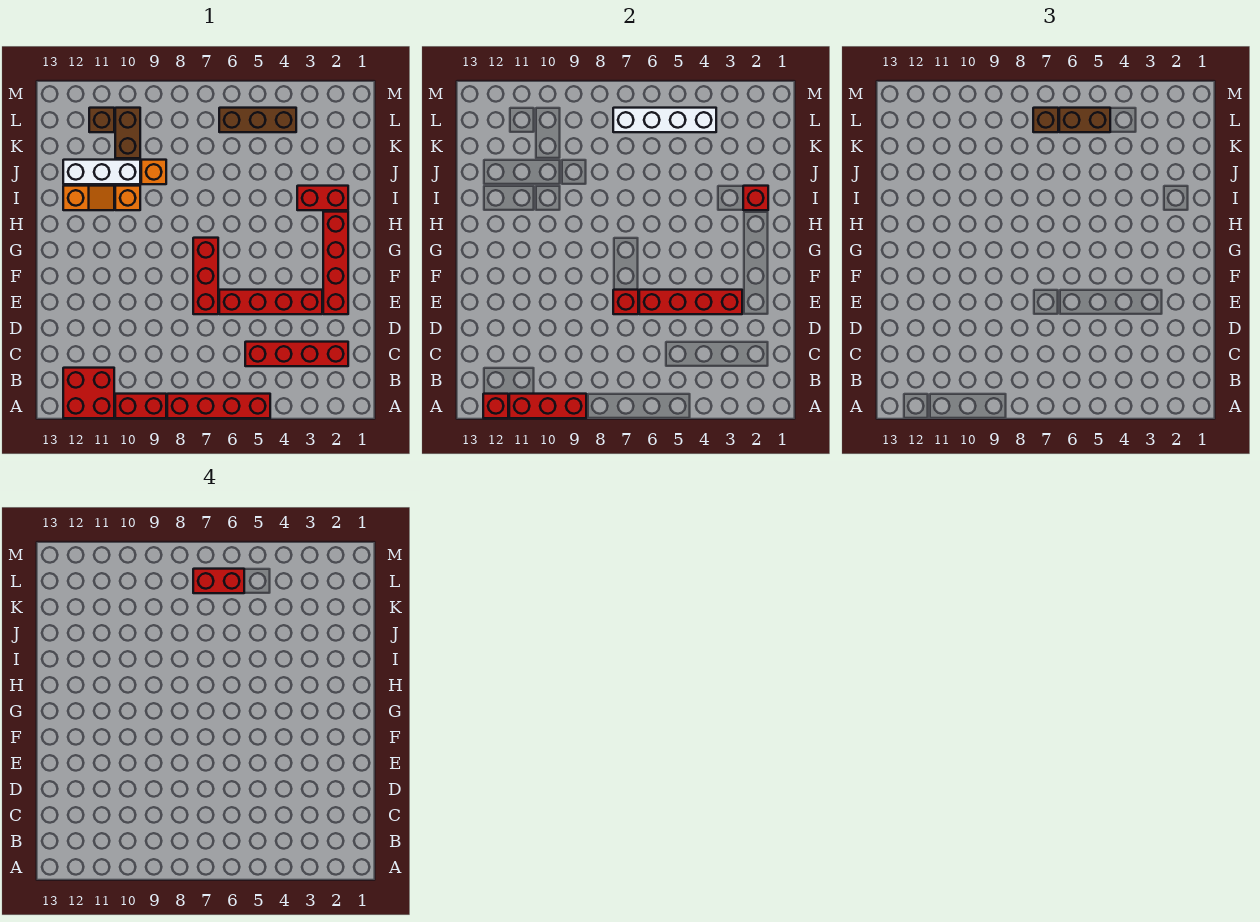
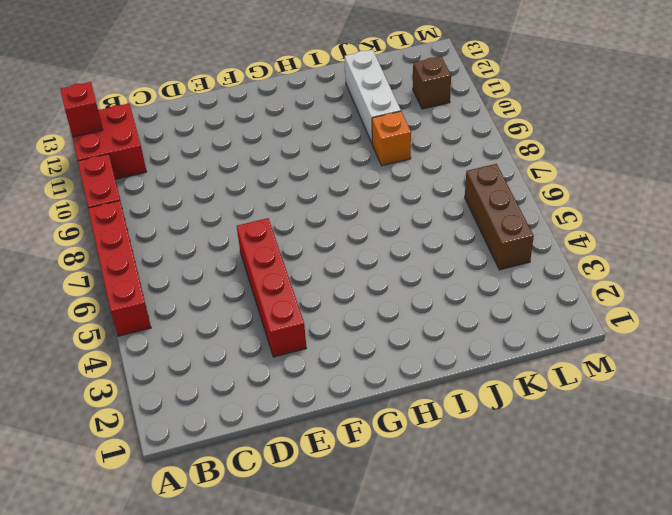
none -> red brick C2:C5 level 1
none -> red brick E2:H2 level 1
none -> red brick E7:G7 level 1

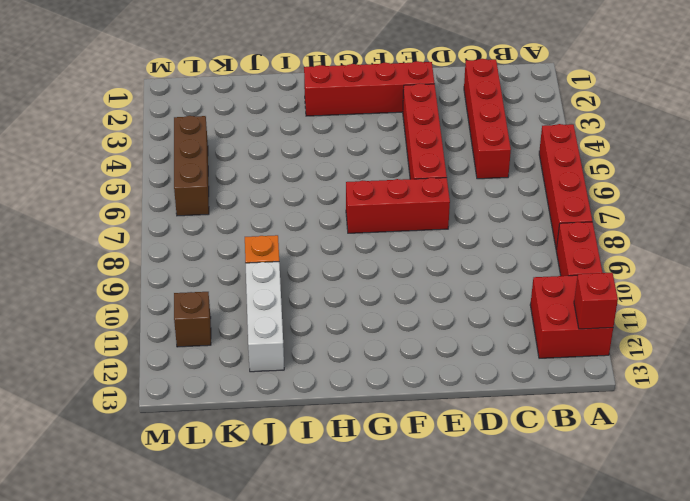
none -> red brick I2:I3 level 1
none -> orange brick I10 level 1
none -> orange slope I11:I12 level 1 top 12

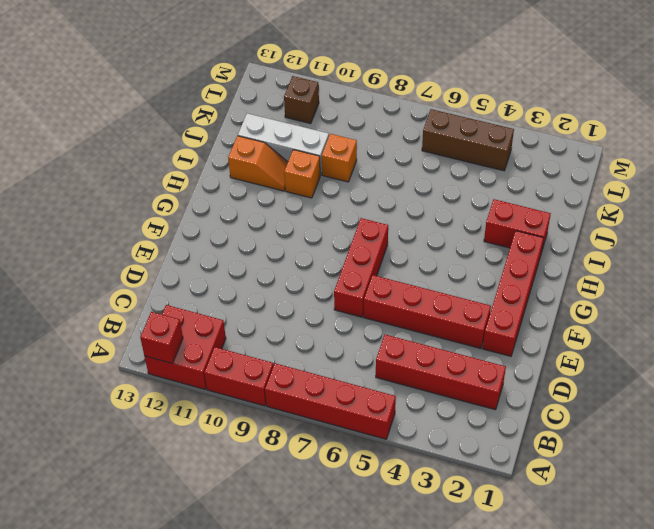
none -> brown brick K10:L10 level 1
none -> red brick A9:A11 level 2
none -> red brick E3:E6 level 2

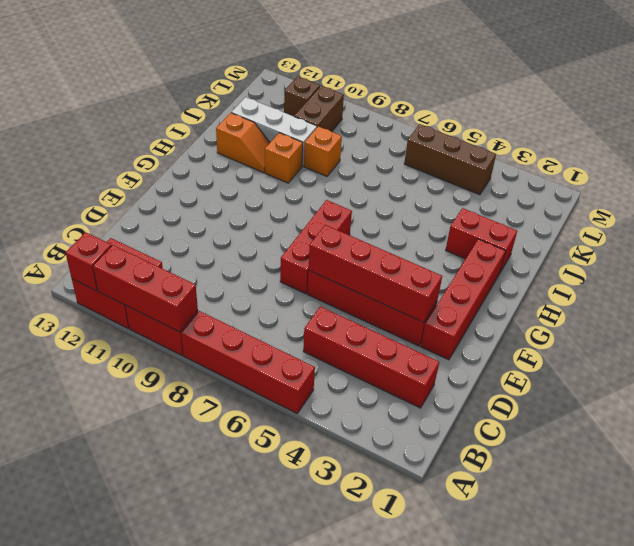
none -> red brick E7 level 2
none -> red brick I2 level 2
none -> white brick L4:L7 level 2

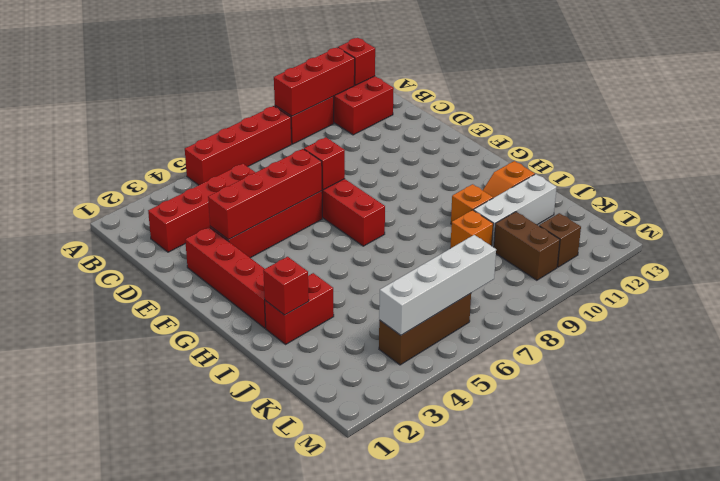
none -> brown brick L5:L6 level 3
none -> brown brick L7 level 3
none -> red brick L6:L7 level 4

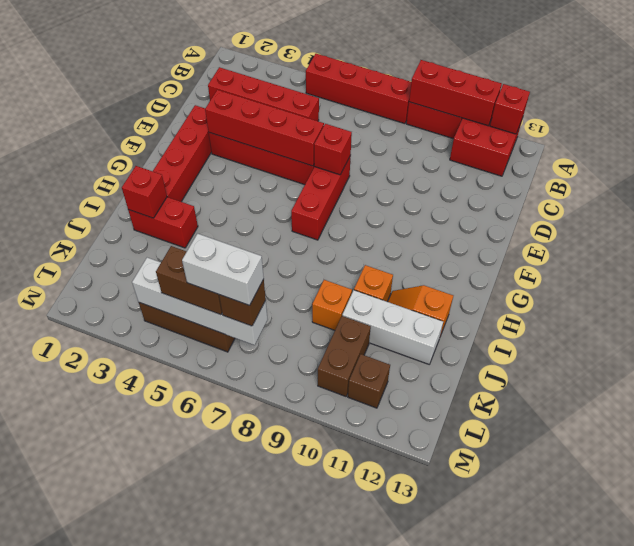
white brick L6:L7 level 4 -> red brick L6:L7 level 4

